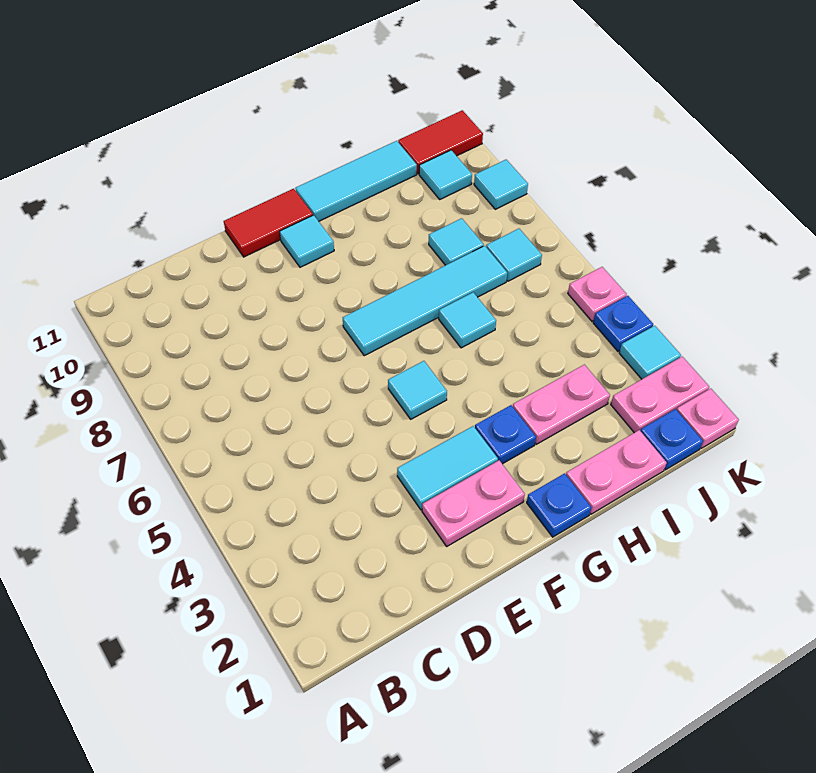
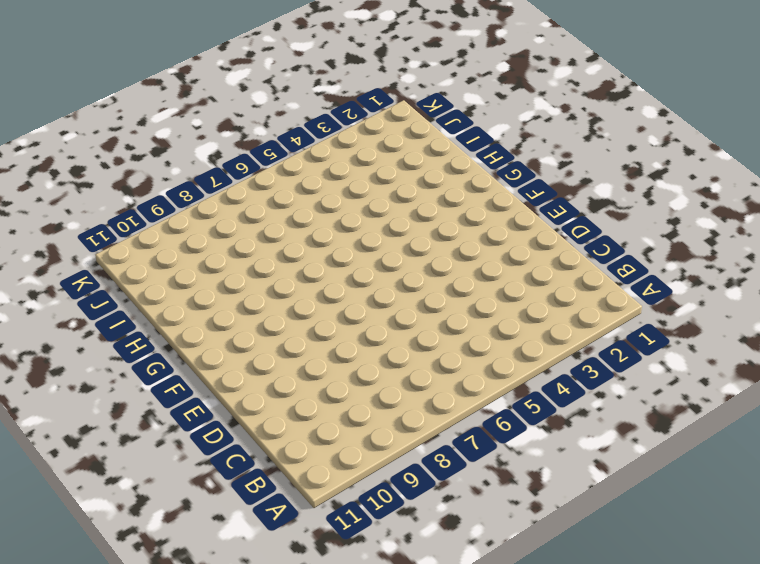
none -> pink plate E2:F2 level 1
none -> cyan tile E3:F3 level 1
none -> red tile E11:F11 level 1

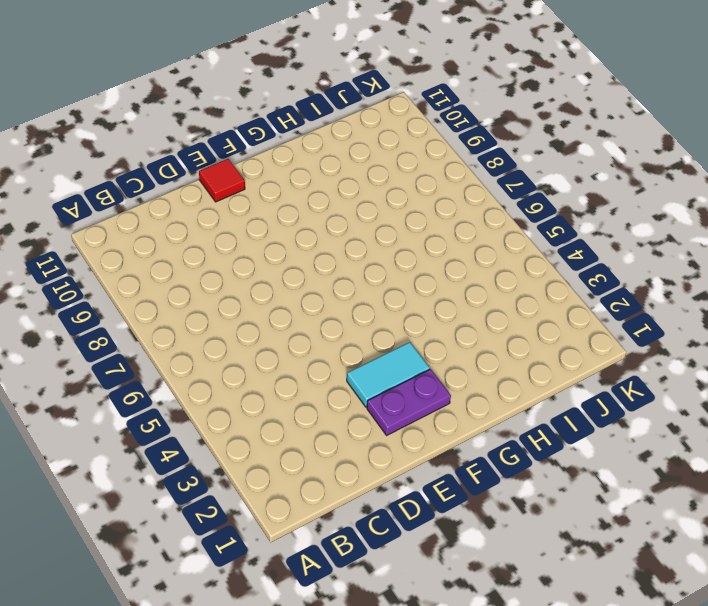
purple plate E2:F2 level 1 -> pink plate E2:F2 level 1
red tile E11 level 1 -> red tile E11:F11 level 1
none -> cyan tile F5 level 1
none -> cyan tile F7:I7 level 1
none -> cyan tile F10 level 1

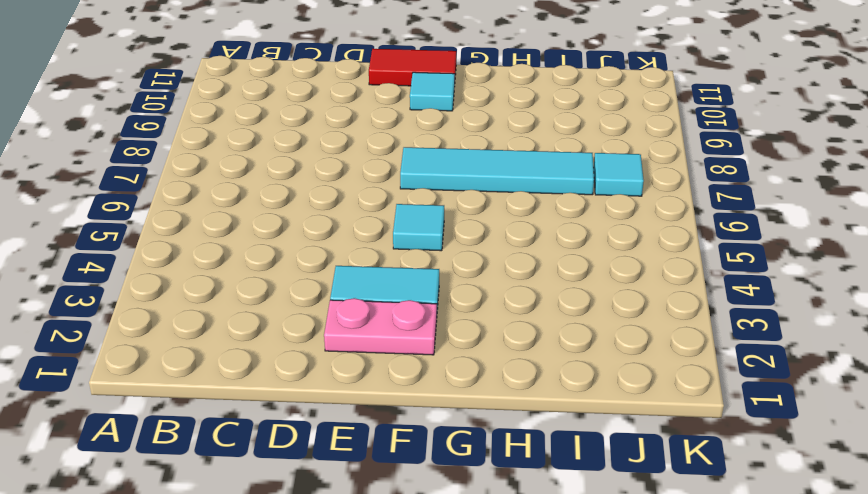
none -> blue plate G1 level 1
none -> blue plate G3 level 1
none -> cyan tile G11:I11 level 1

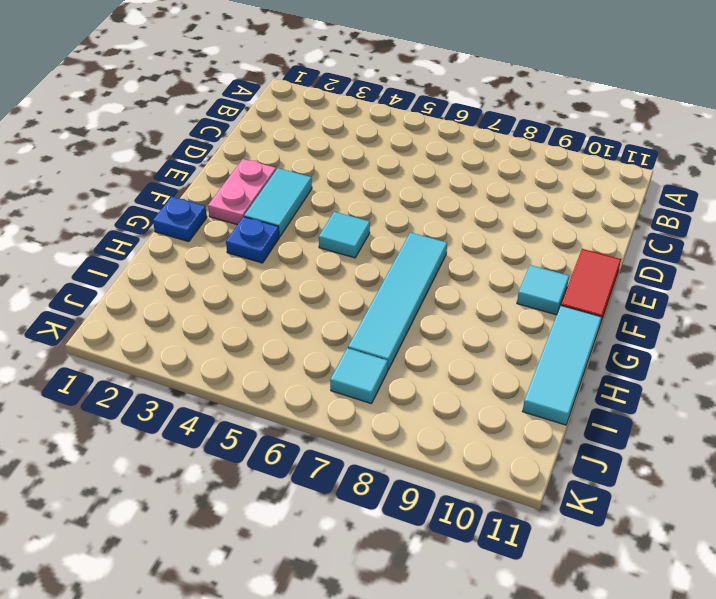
none -> pink plate H1:I1 level 1
none -> pink plate H3:I3 level 1
none -> cyan tile H6 level 1

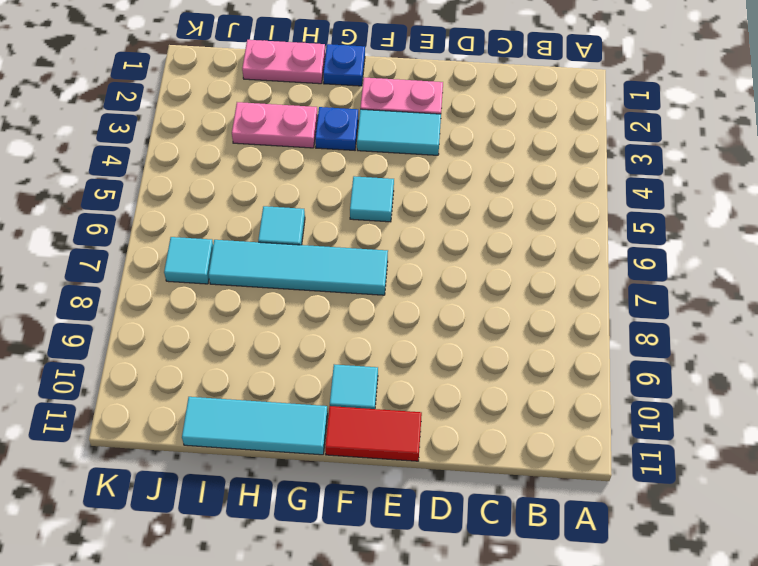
none -> cyan tile I8 level 1
none -> blue plate J1 level 1
none -> pink plate J2:K2 level 1

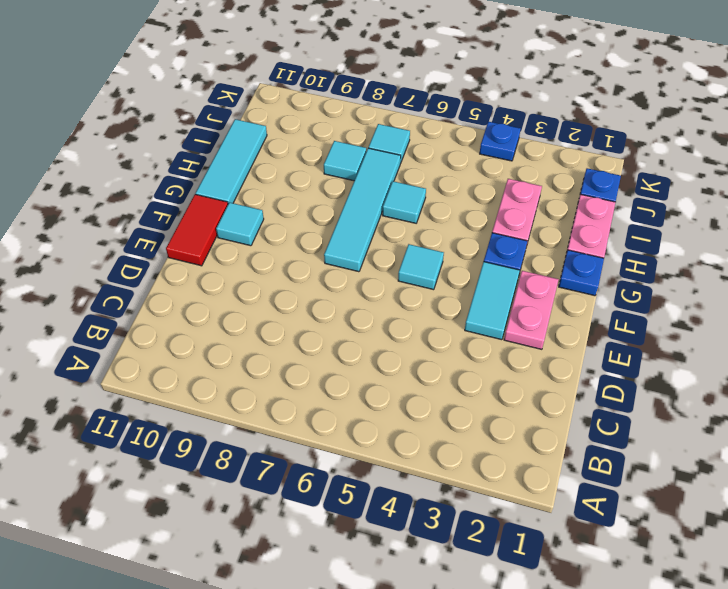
none -> pink plate J2:K2 level 1
none -> cyan tile J10 level 1
none -> red tile J11:K11 level 1

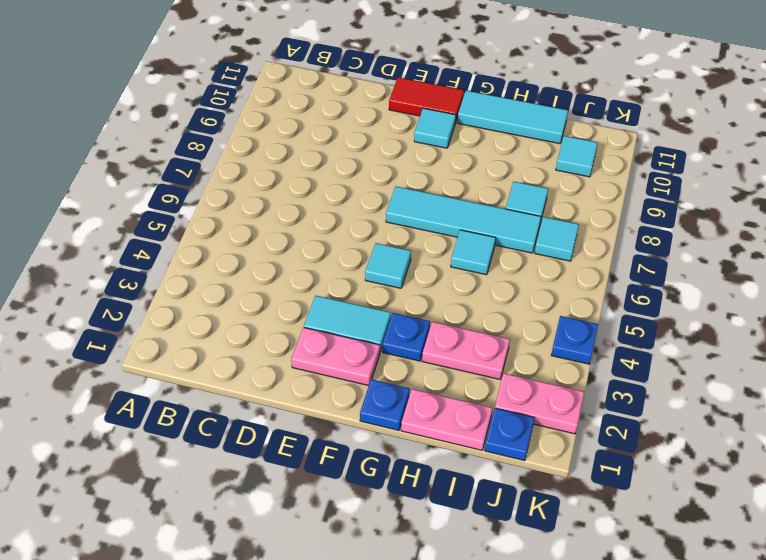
none -> red tile J11:K11 level 1
none -> pink plate K1 level 1
none -> cyan tile K3 level 1

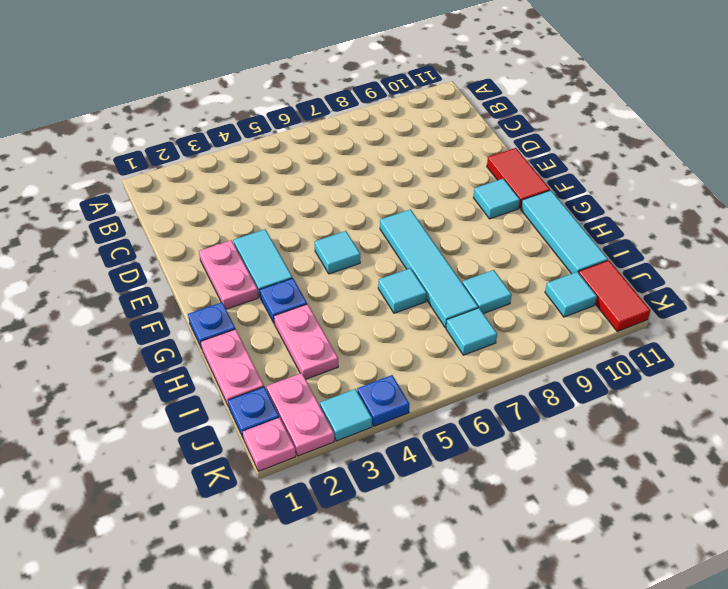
none -> pink plate K5 level 1
none -> cyan tile K9 level 1

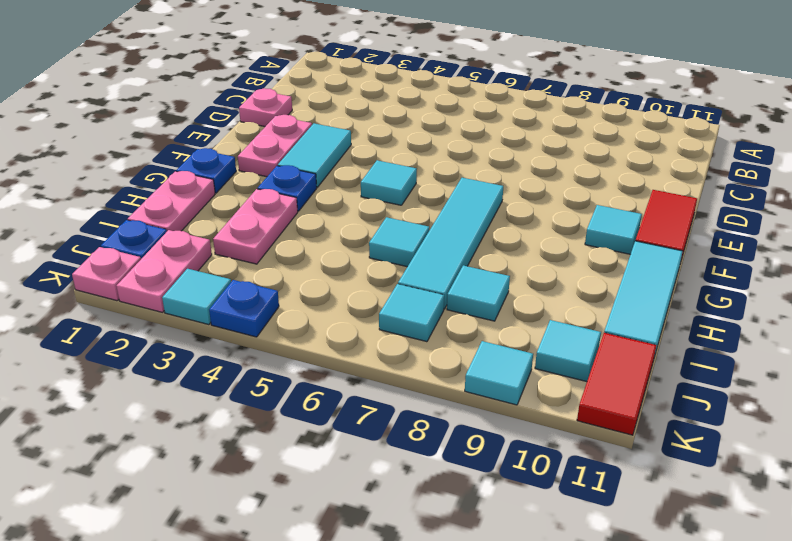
pink plate D1 level 1 -> pink plate K5 level 1

